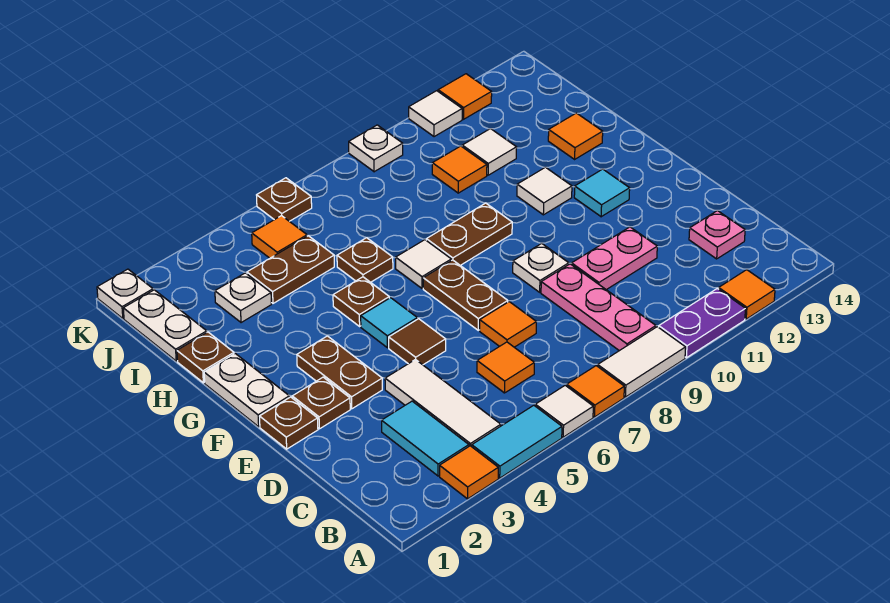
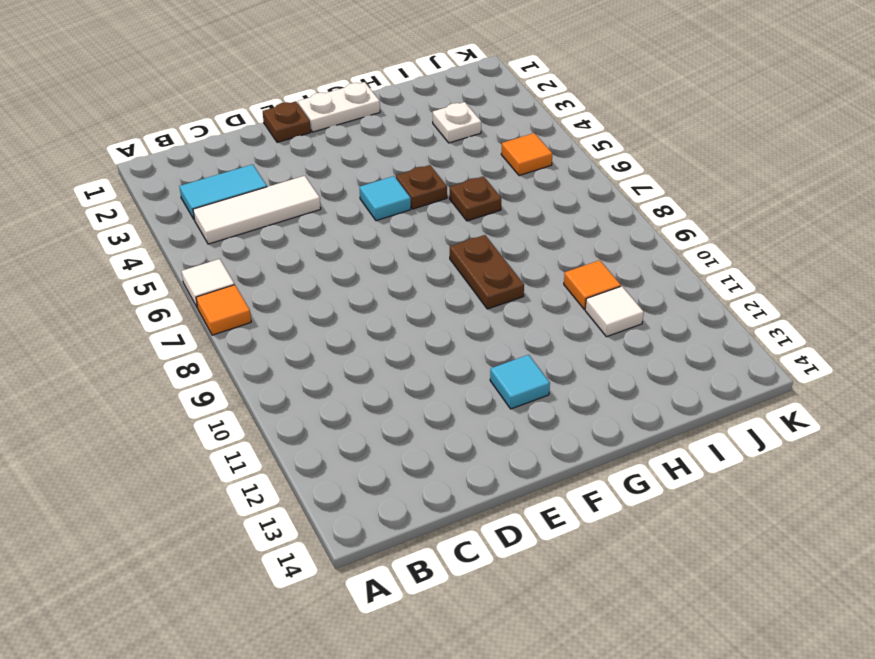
none -> orange tile A3 level 1
none -> cyan tile A4:A5 level 1
none -> white tile A8:A9 level 1
none -> purple plate A10:A11 level 1

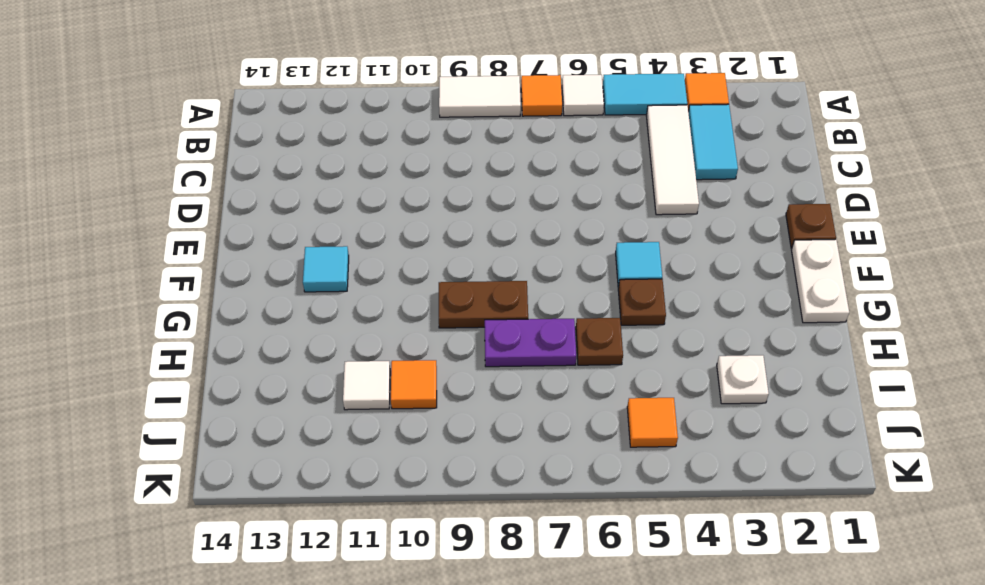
purple plate H7:H8 level 1 -> purple plate A10:A11 level 1
none -> orange tile A12 level 1
none -> pink plate B9:D9 level 1
none -> orange tile C6 level 1
none -> pink plate C13 level 1

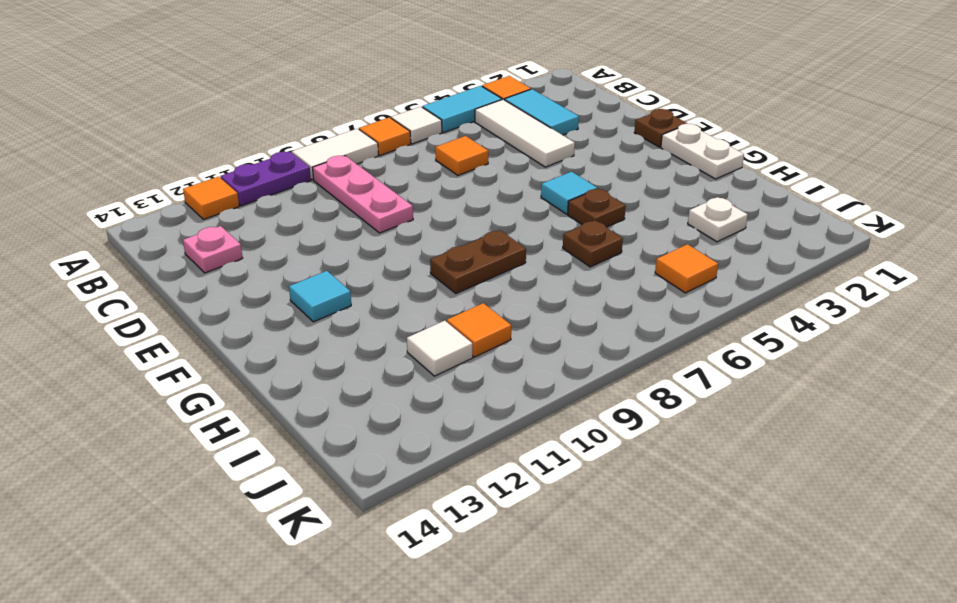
none -> orange tile D7 level 1
none -> pink plate D10:D11 level 1
none -> brown plate E2 level 1
none -> brown plate E3:F3 level 1

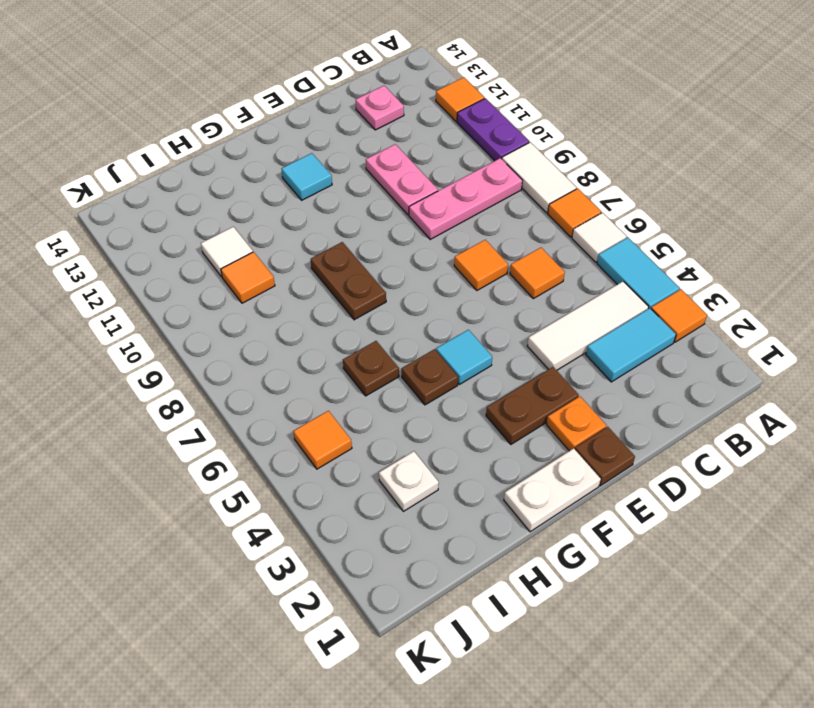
orange plate E2 level 1 -> brown plate E2 level 1
none -> brown tile E5 level 1
none -> brown plate E7:F7 level 1
none -> white plate E9 level 1
none -> white tile G7 level 1

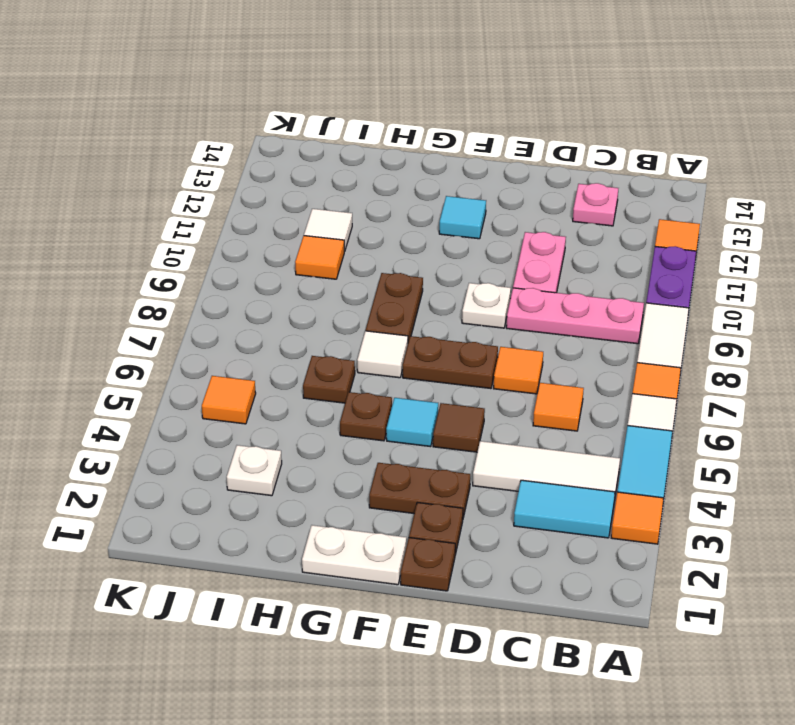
none -> white tile G11 level 1
none -> brown plate H1 level 1
none -> orange tile H13 level 1
none -> white plate I1:J1 level 1

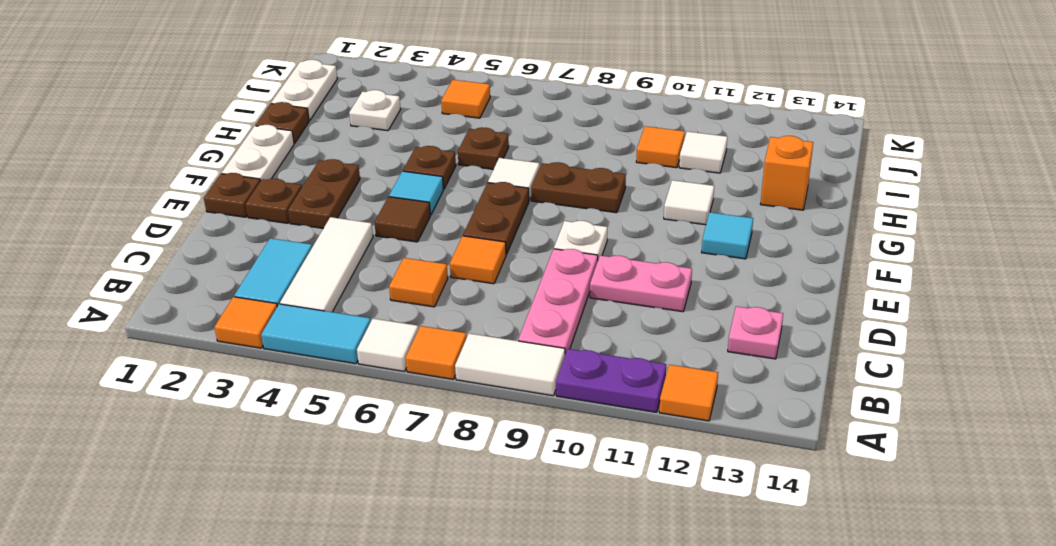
orange brick H13 level 1 -> orange tile H13 level 1
none -> brown plate I4:I5 level 1
none -> white plate K1 level 1
none -> brown plate K6 level 1
none -> white plate K9 level 1

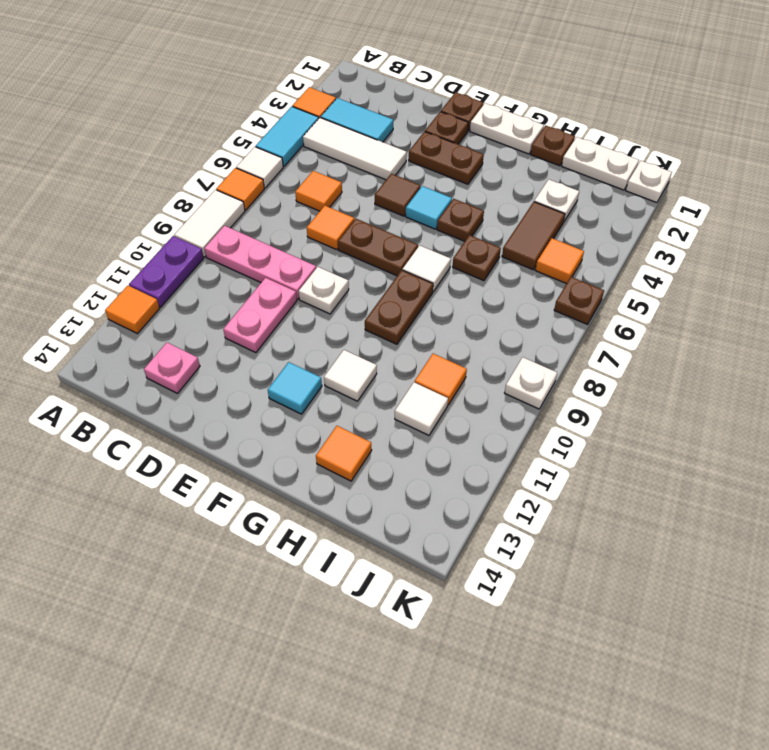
brown tile I4:I5 level 1 -> brown plate I4:I5 level 1
none -> white tile K11 level 1
none -> orange tile K12 level 1

